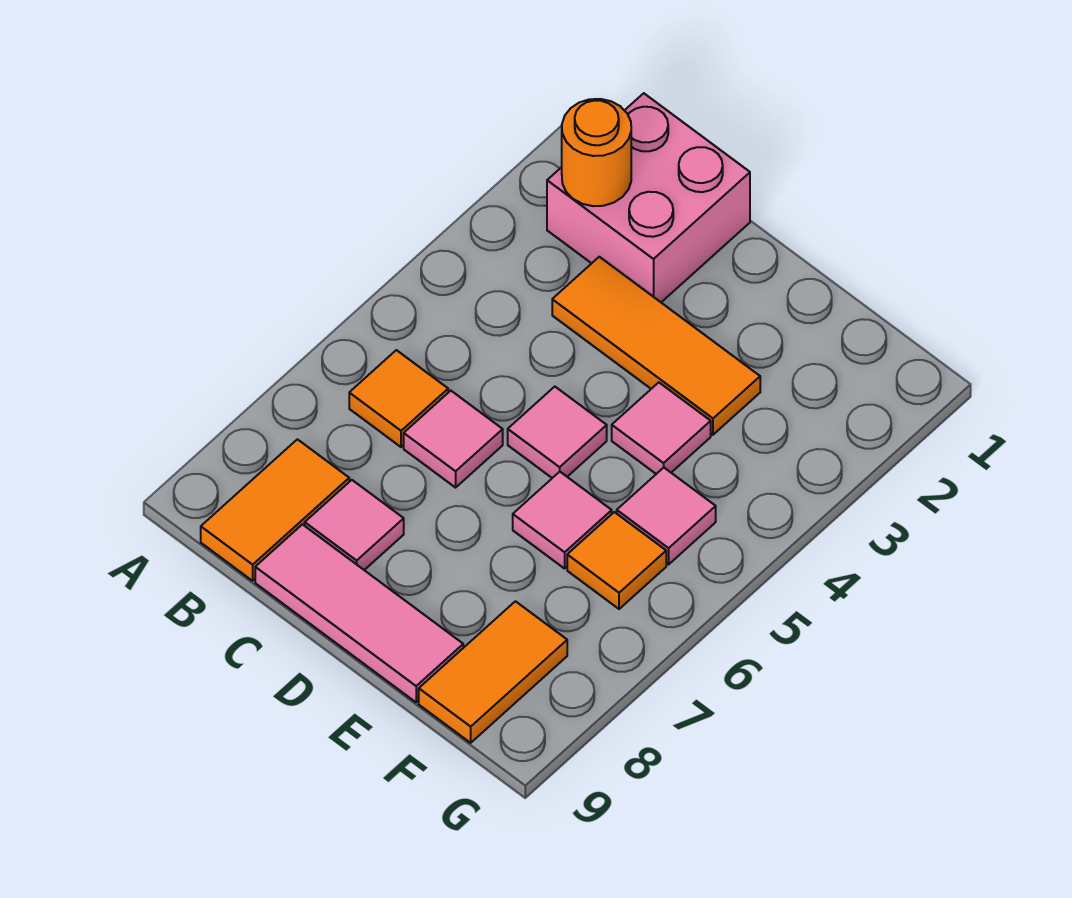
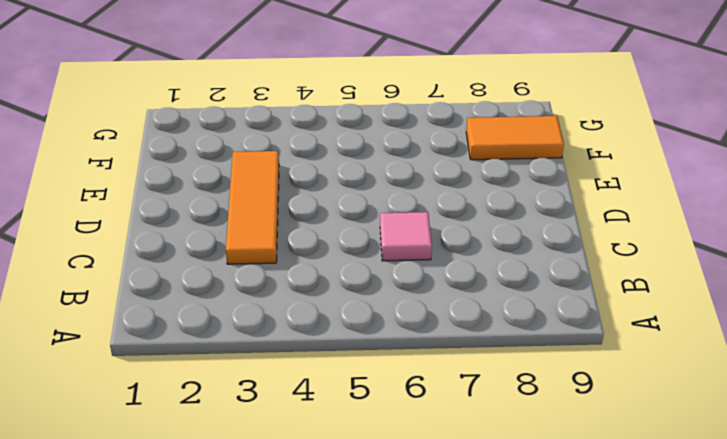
none -> pink brick B1:C2 level 1
none -> orange tile B6 level 1
none -> orange tile B8:B9 level 1

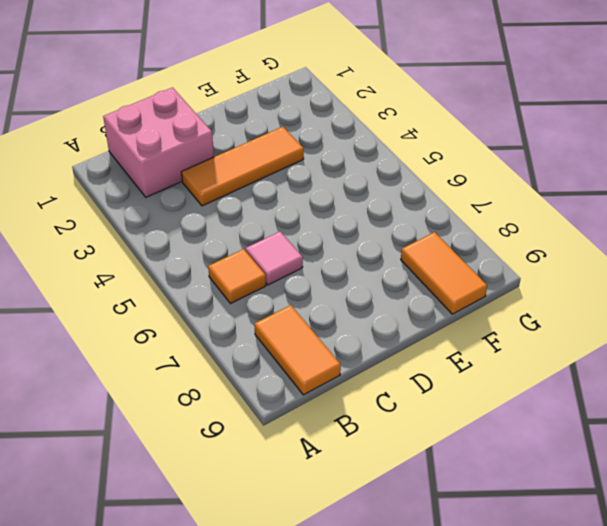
none -> pink tile C8 level 1
none -> pink tile C9:E9 level 1
none -> pink tile D5 level 1

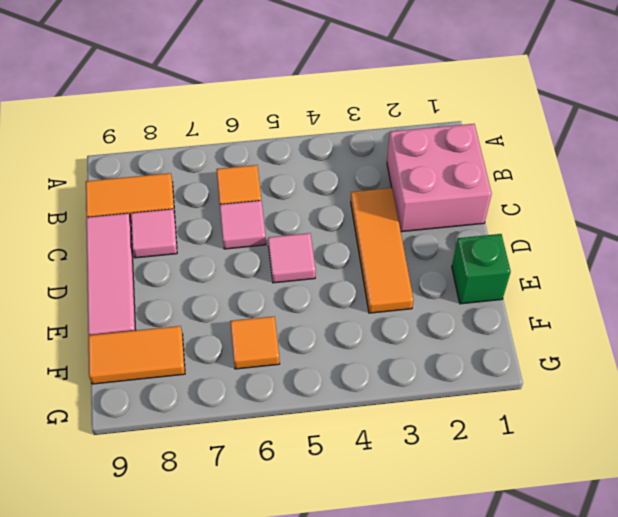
green brick E1 level 1 -> none
none -> pink tile E4 level 1
none -> pink tile E6 level 1
none -> pink tile F5 level 1

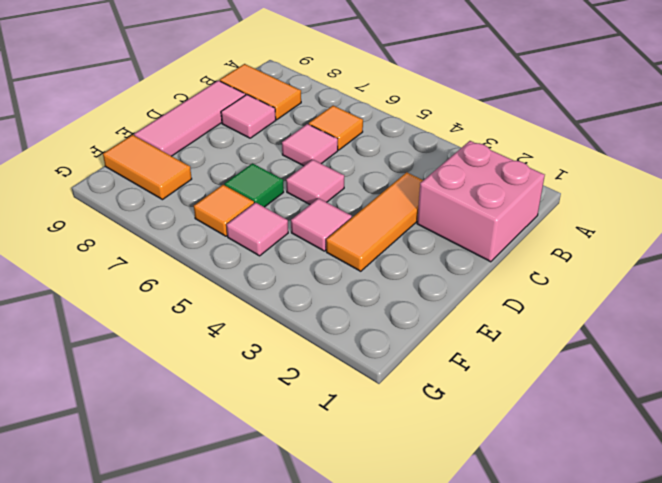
green tile E6 level 1 -> pink tile E6 level 1
none -> orange round brick B2 level 2

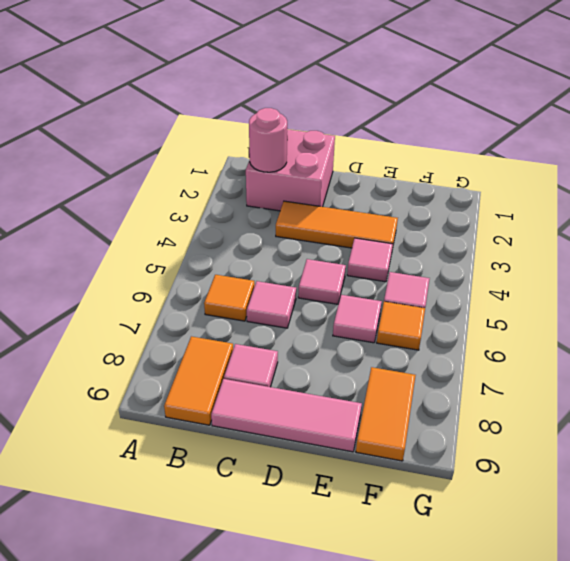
pink round brick B2 level 2 -> orange round brick B2 level 2

